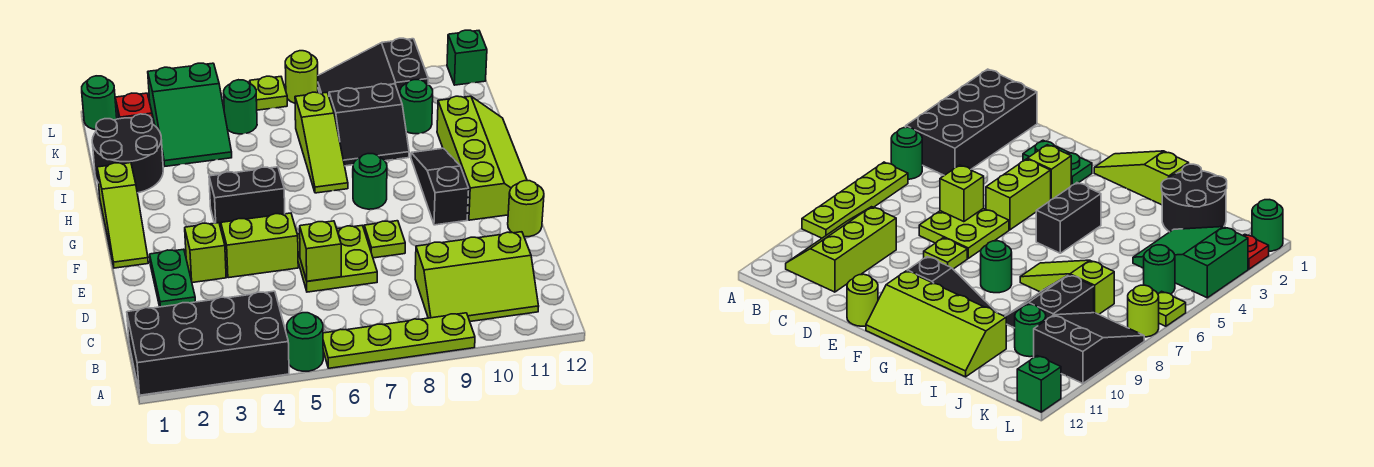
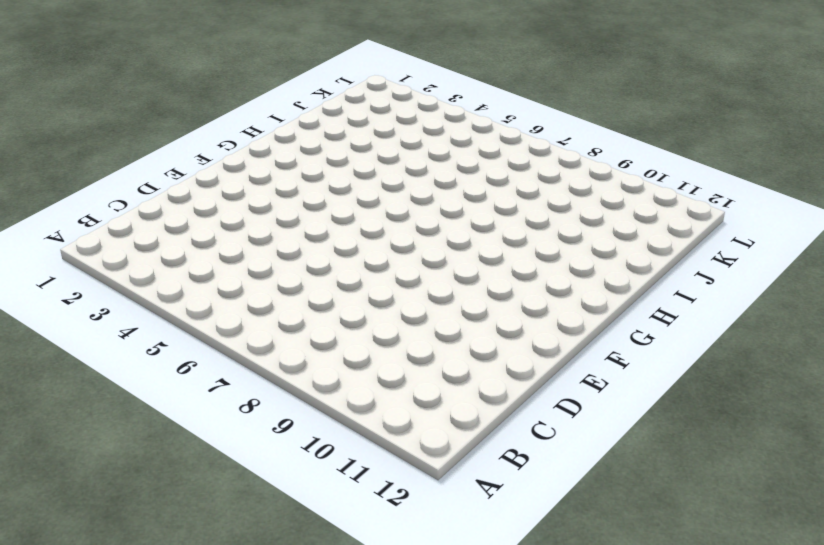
none -> black brick A1:B4 level 1
none -> green round brick A5 level 1
none -> lime plate A6:A9 level 1

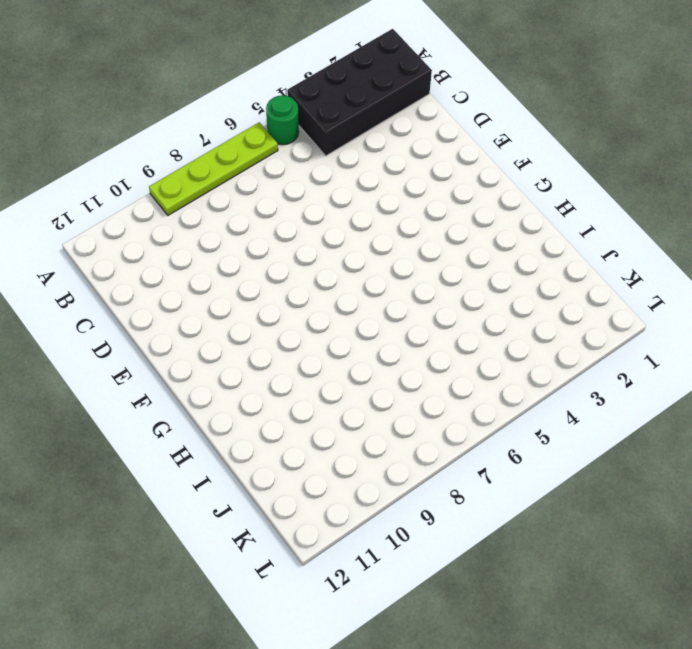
none -> lime slope B9:C11 level 1 top C
none -> green plate D2:E2 level 1
none -> lime plate D6:E7 level 1

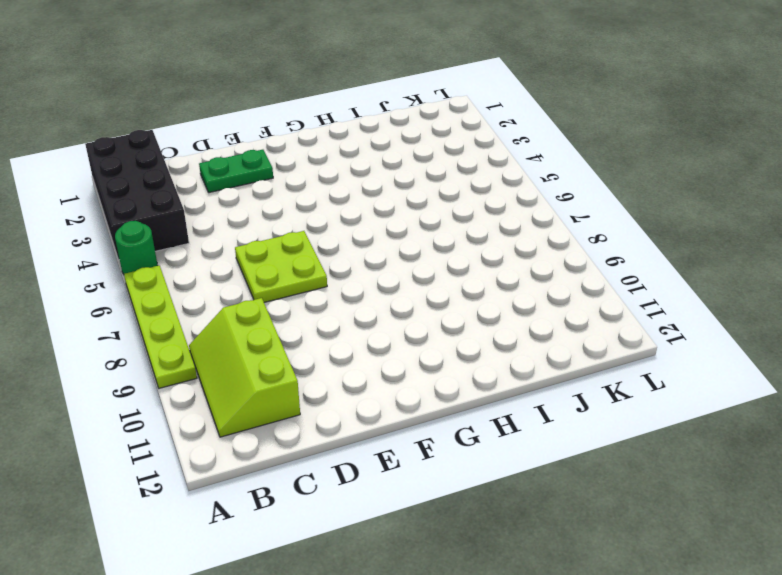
none -> lime brick E3 level 1
none -> lime brick E4:E5 level 1
none -> lime plate E8 level 1

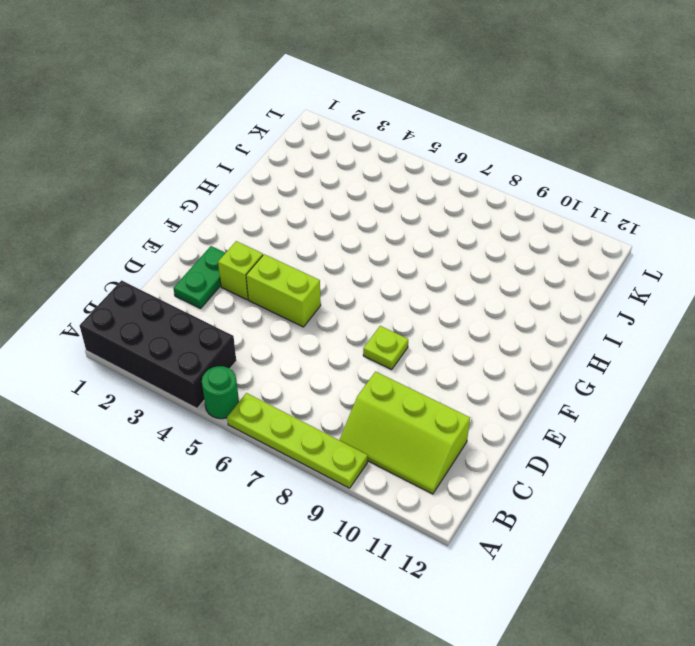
none -> lime plate D6:E7 level 1
none -> lime round brick E12 level 1
none -> lime slope F1:H1 level 1 top H

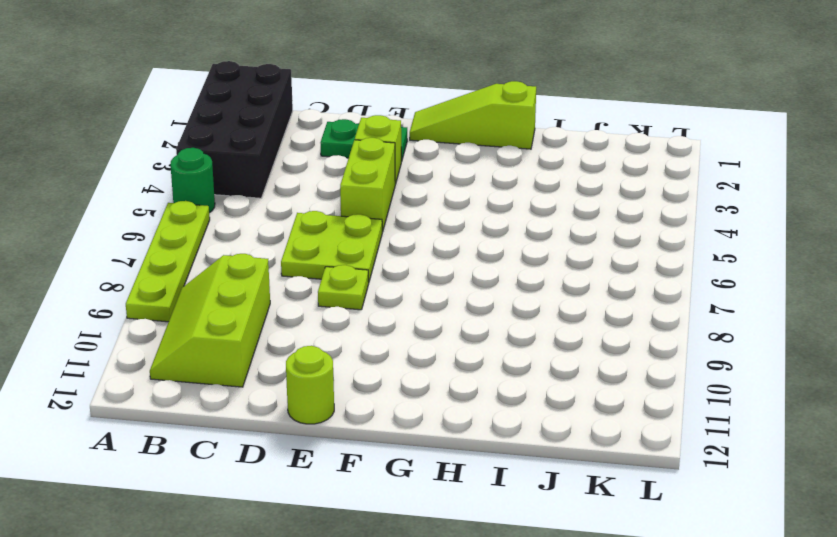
none -> black slope F10:H10 level 1 top F
none -> lime slope F11:I12 level 1 top 11
none -> black brick G4:G5 level 1

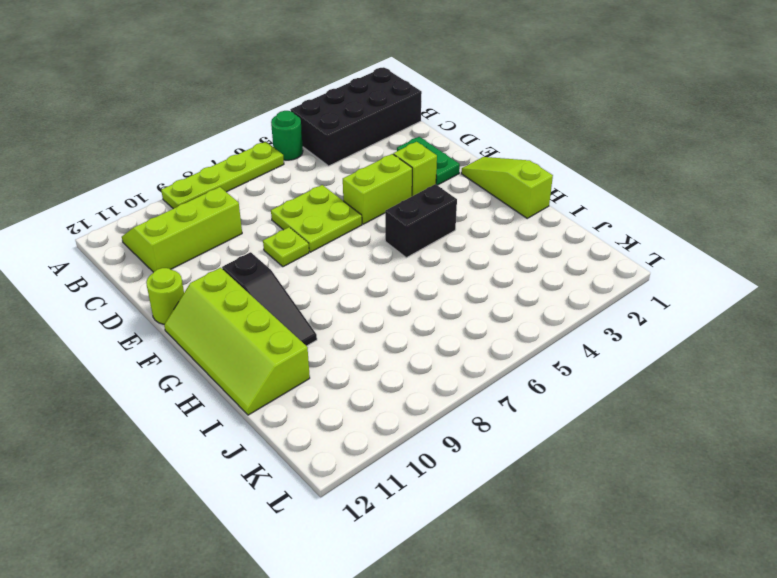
none -> green round brick G8 level 1
none -> lime slope H7:J7 level 1 top J
none -> black round brick I1:J2 level 1

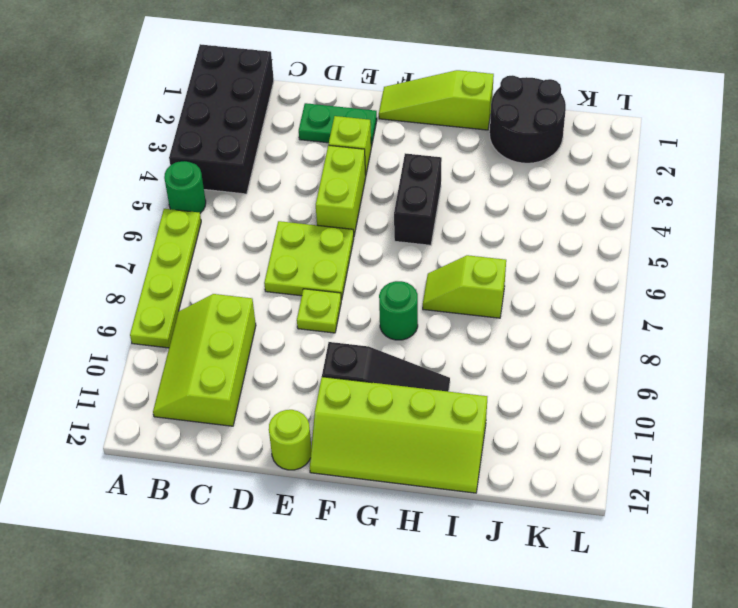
lime slope H7:I7 level 1 top I -> lime slope H7:J7 level 1 top J
none -> black slope I8:J9 level 1 top J
none -> green slope J3:L4 level 1 top L
none -> green round brick J10 level 1

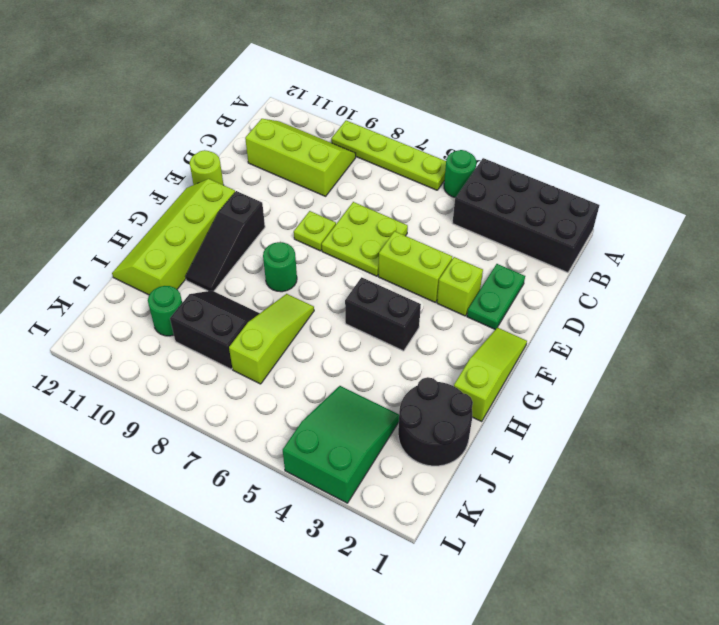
none -> green round brick K5 level 1
none -> black slope K8:L10 level 1 top 10
none -> green round brick L1 level 1

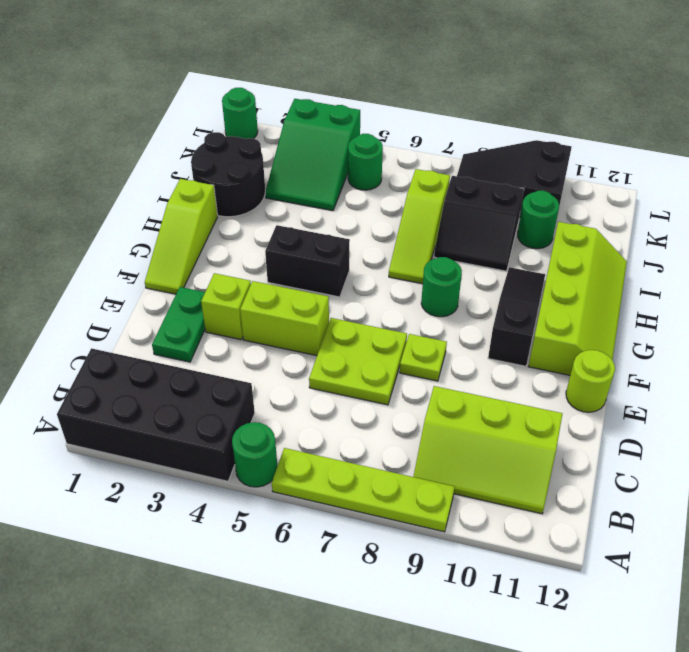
none -> red plate L2 level 1
none -> lime plate L6 level 1
none -> lime round brick L7 level 1

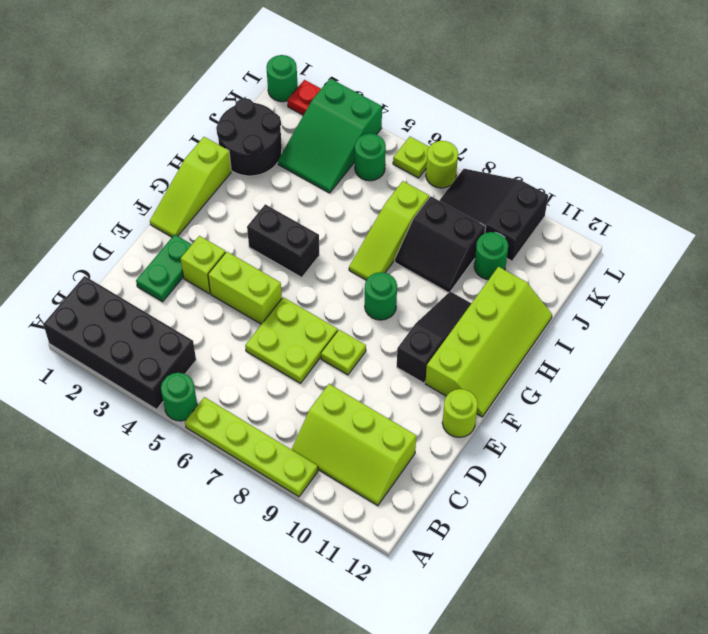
none -> green brick L12 level 1
none -> lime brick D6 level 2

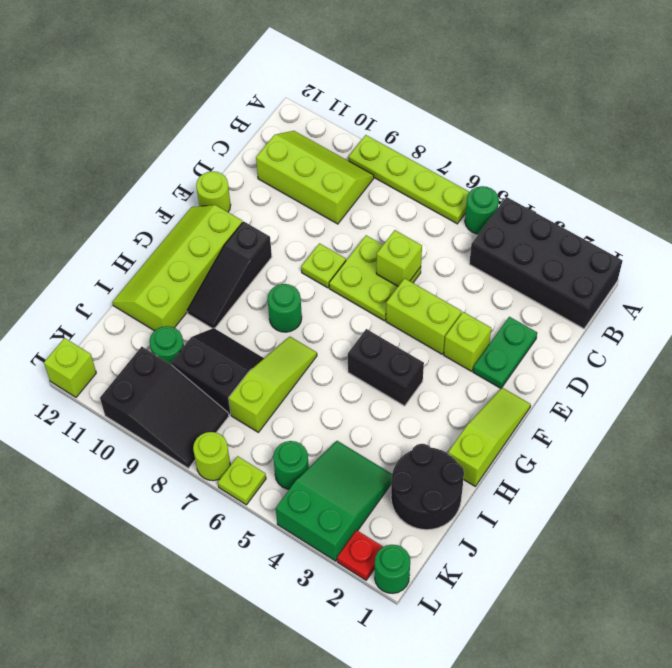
lime brick L12 level 1 -> green brick L12 level 1

